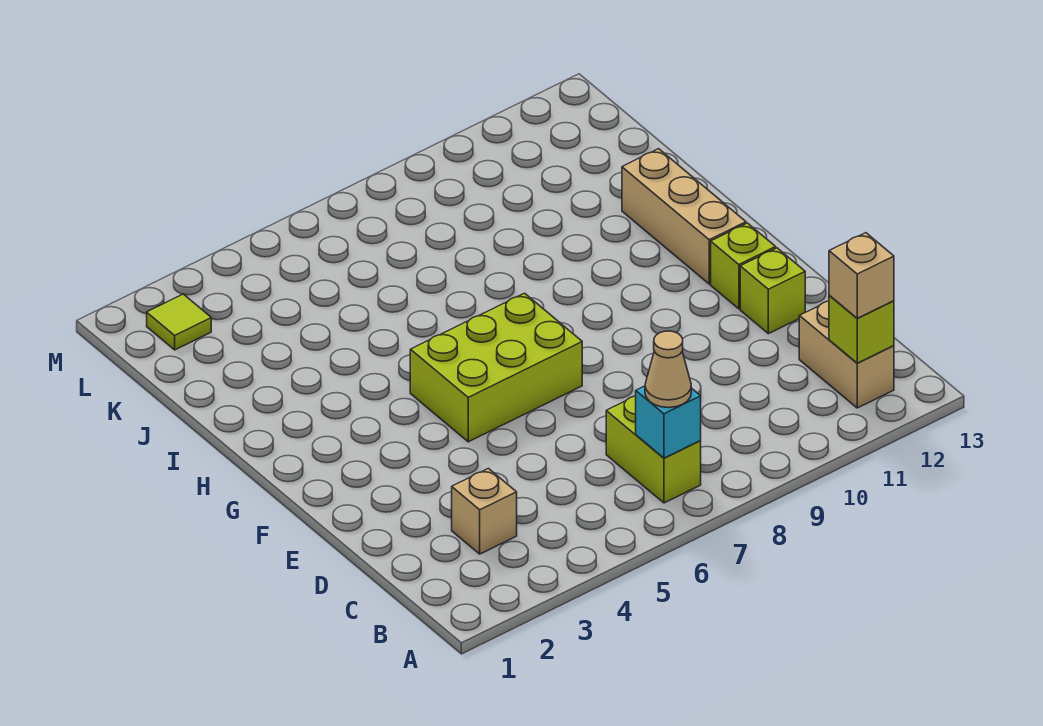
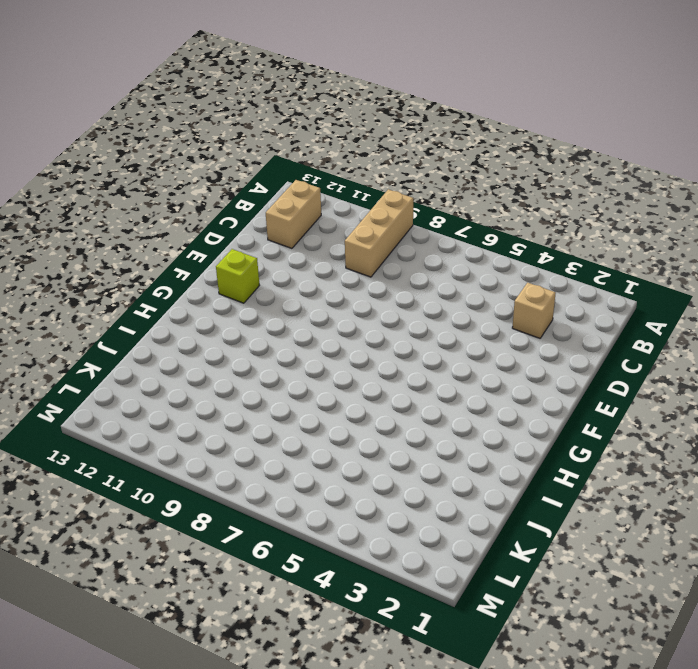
tan brick A9:C9 level 1 -> tan brick G12:I12 level 1
none -> lime brick B7:C7 level 1
none -> lime brick E12 level 1
none -> lime brick F5:G7 level 1

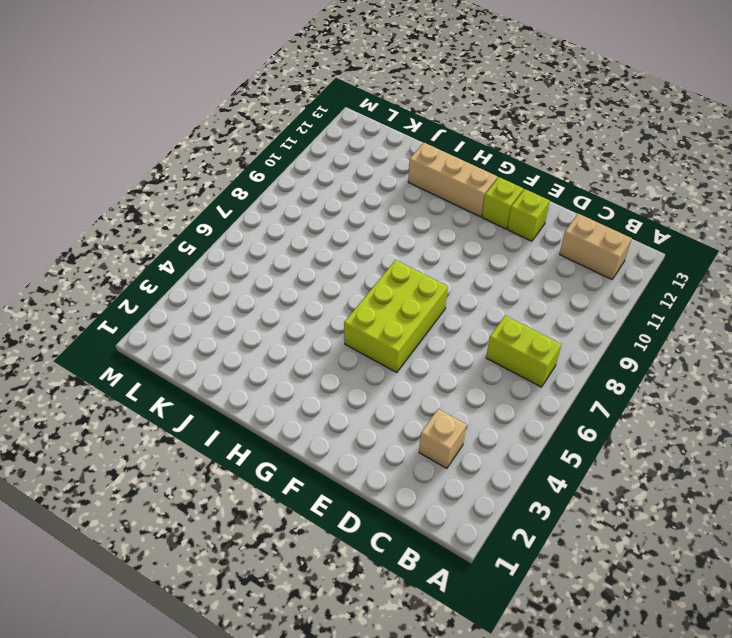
none -> lime tile L2 level 1
none -> cyan brick B7 level 2
none -> lime brick B12 level 2

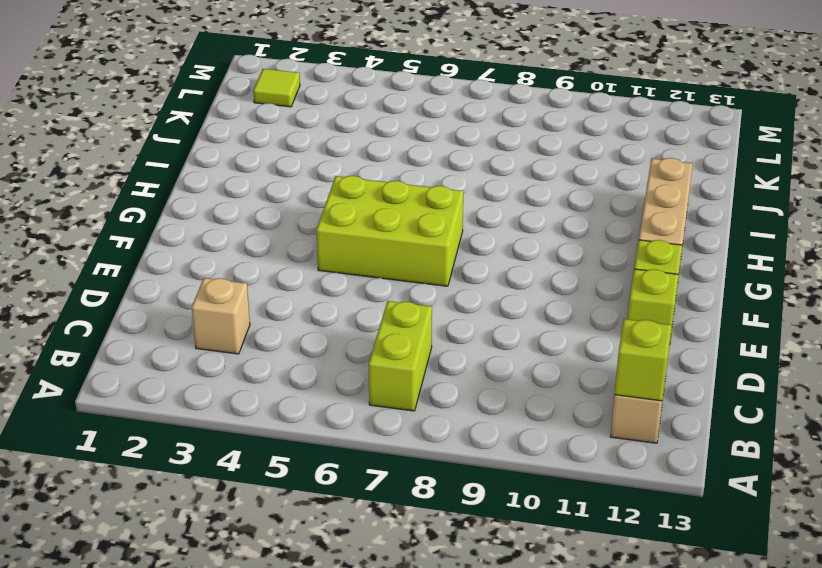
none -> cyan brick B7 level 2
none -> tan cone B7 level 3
none -> tan brick B12 level 3

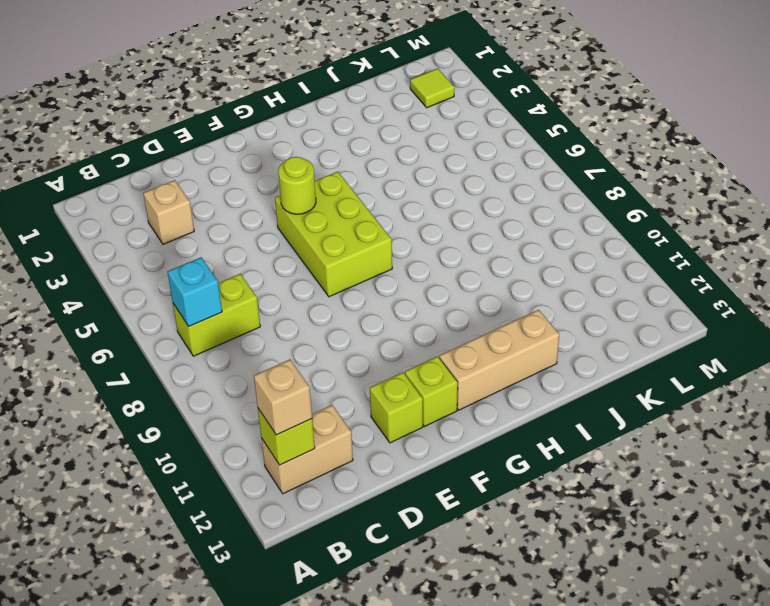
lime round brick F5 level 2 -> none
none -> tan cone B7 level 3

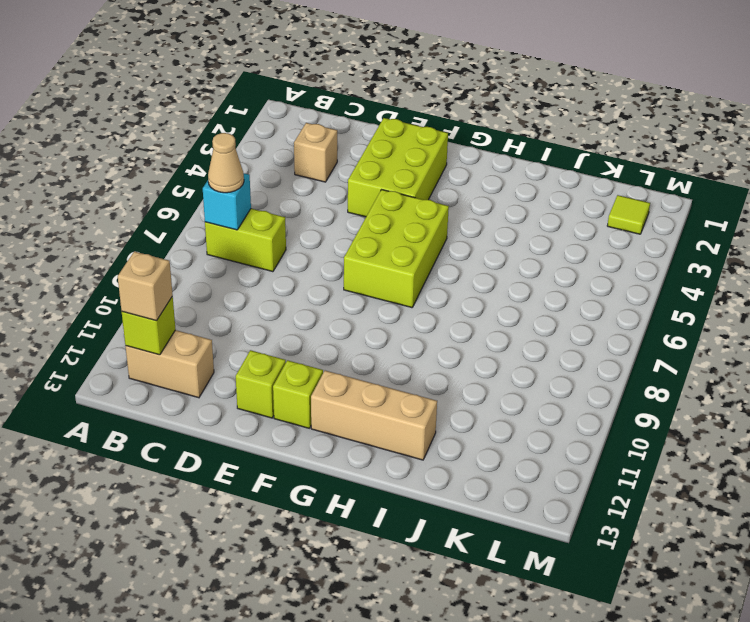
lime brick E2:F4 level 1 -> none

